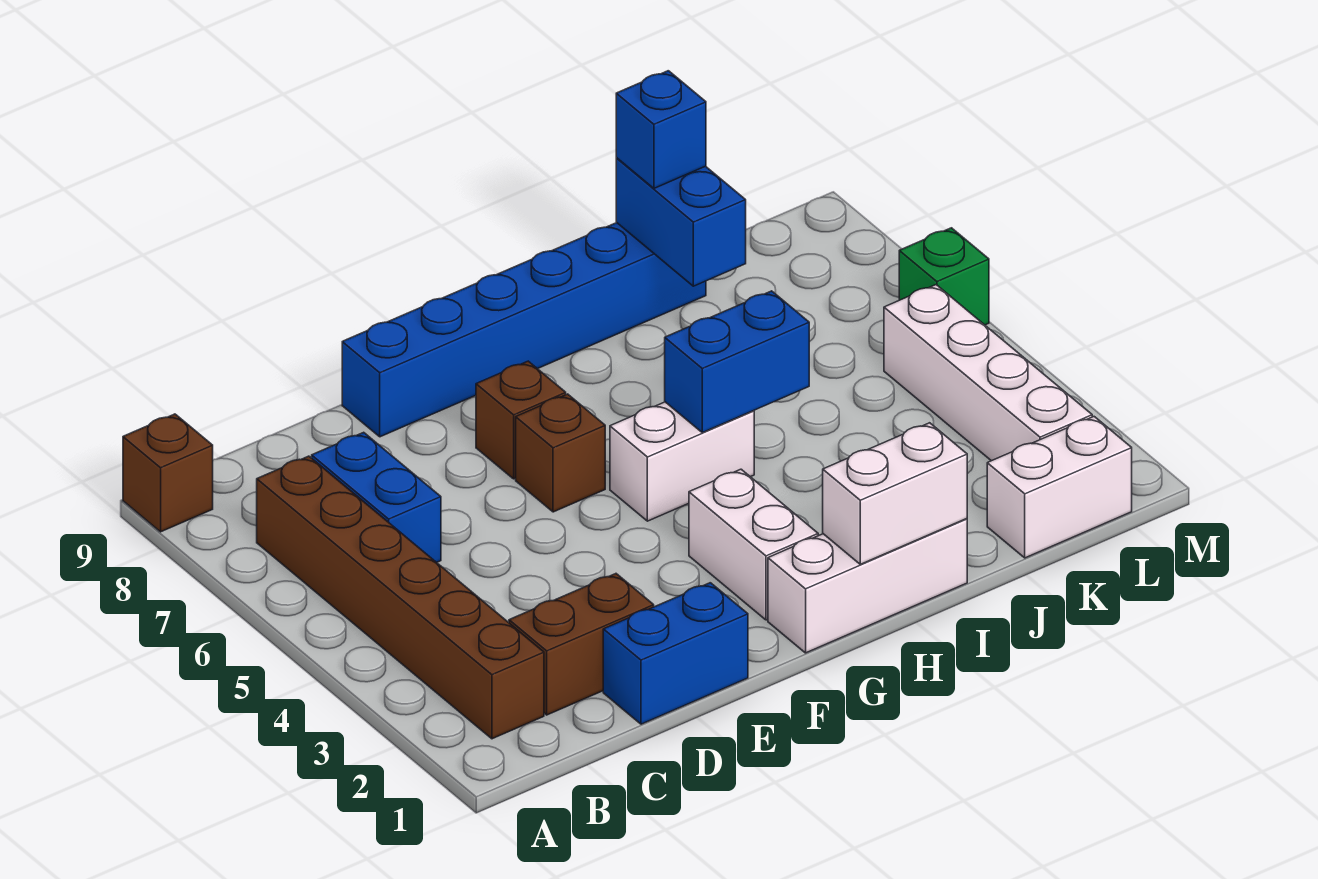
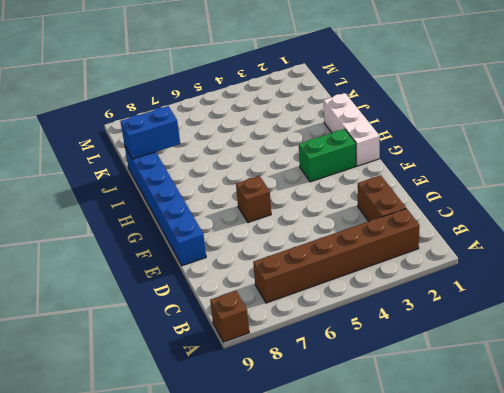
green brick G2:G3 level 1 -> white brick G2:G3 level 1
none -> blue brick C6:C7 level 1
none -> blue brick D1:E1 level 1
none -> brown brick F7 level 1

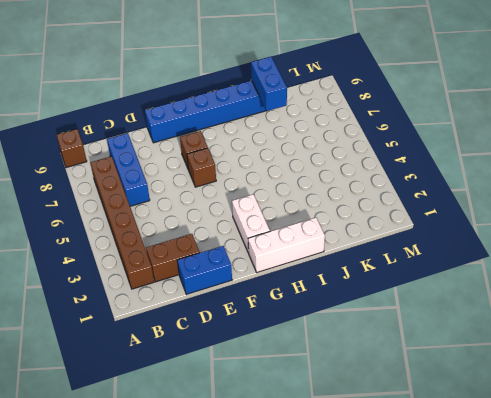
blue brick C6:C8 level 1 -> blue brick C6:C7 level 1
none -> white brick G5:H5 level 1
none -> white brick K1:L1 level 1
none -> white brick L2:L5 level 1

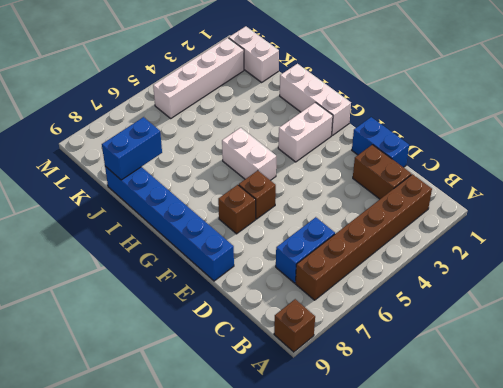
none -> green brick M6 level 1
none -> white brick H1:I1 level 2
none -> blue brick H5:I5 level 2

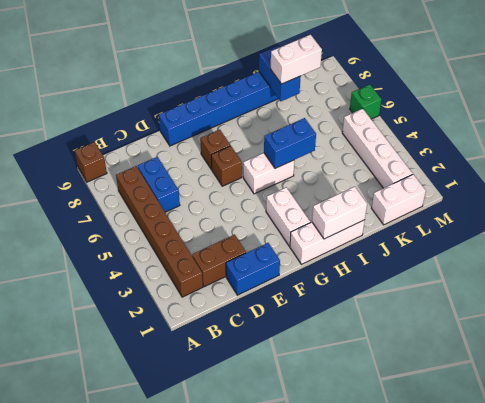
white brick J8:K8 level 3 -> none
none -> blue brick J9 level 3

